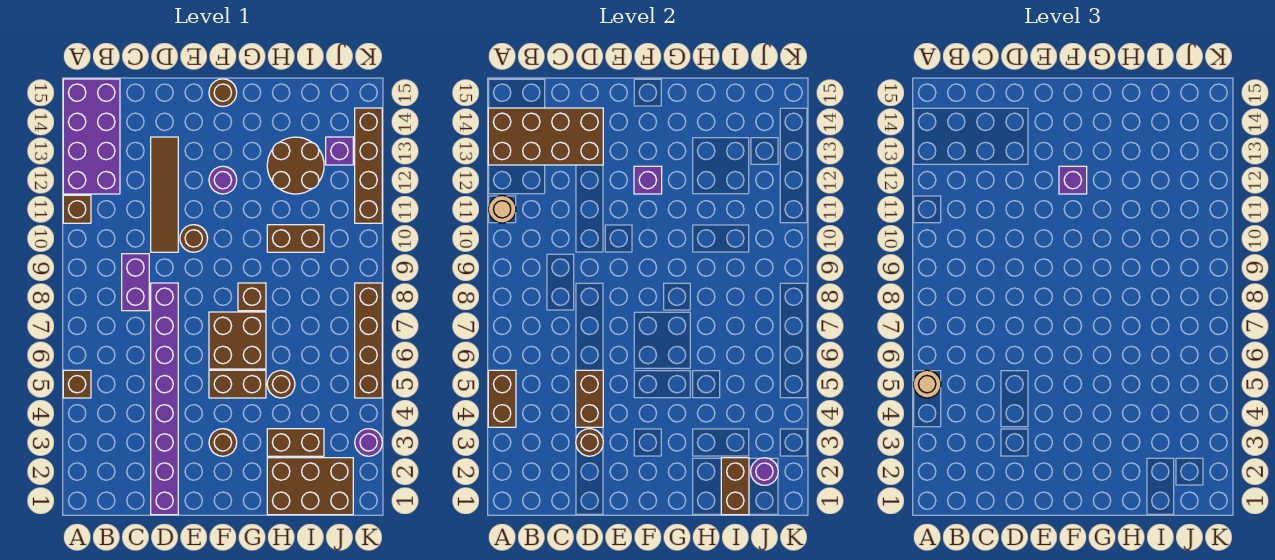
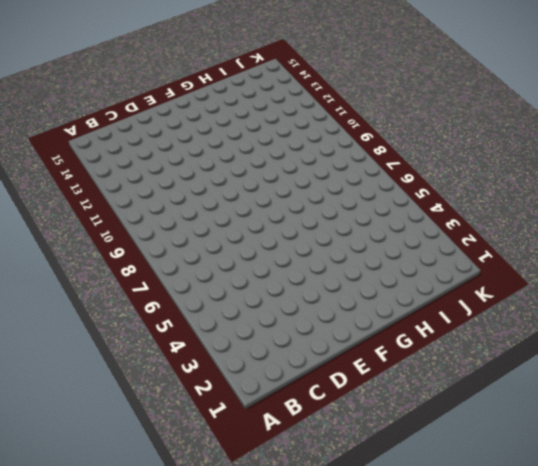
none -> brown brick A5 level 1
none -> brown brick A11 level 1
none -> purple brick A12:B15 level 1
none -> purple brick C8:C9 level 1

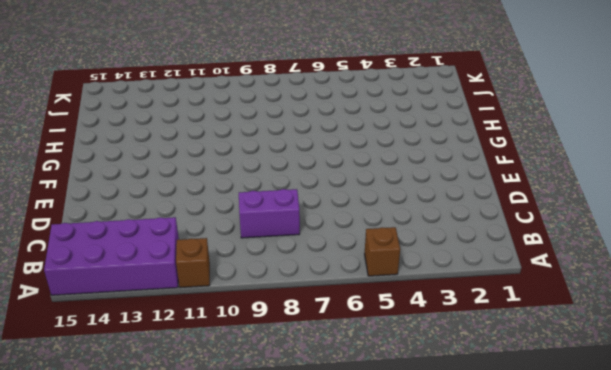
none -> purple brick D1:D8 level 1
none -> brown tile D10:D13 level 1
none -> brown round brick E10 level 1
none -> brown round brick F3 level 1

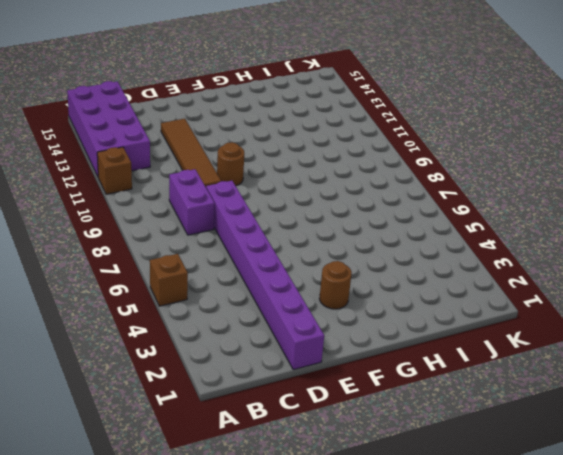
none -> brown brick F5:G5 level 1
none -> brown brick F6:G7 level 1
none -> purple round brick F12 level 1
none -> brown round brick F15 level 1

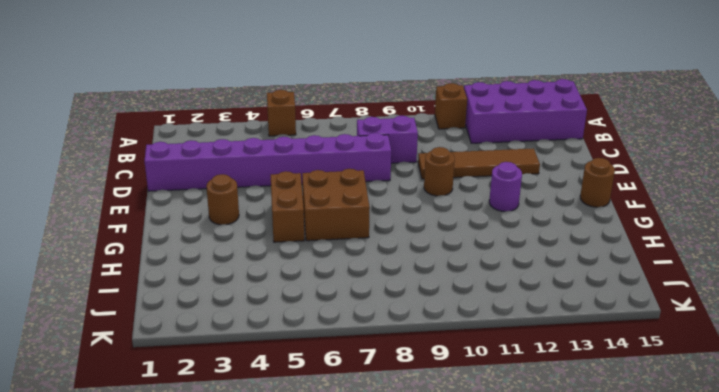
none -> brown brick G8 level 1
none -> brown brick H1:J2 level 1
none -> brown brick H3:I3 level 1
none -> brown round brick H5 level 1

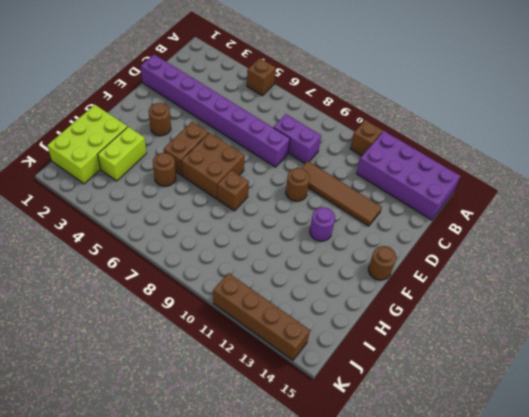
lime brick H1:J2 level 1 -> brown brick H1:J2 level 1
lime brick H3:I3 level 1 -> brown brick H3:I3 level 1
none -> brown brick H10:I10 level 1
none -> brown round brick H12:I13 level 1
none -> purple brick J13 level 1
none -> purple round brick K3 level 1

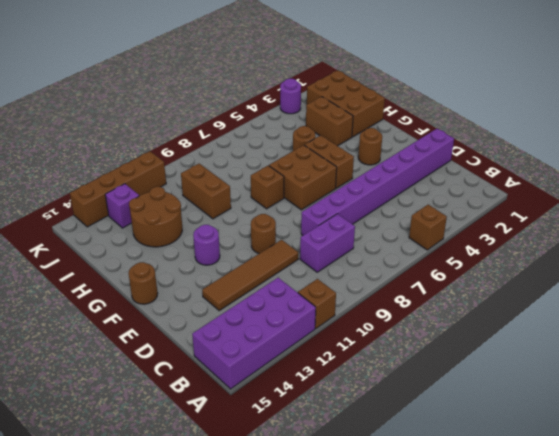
none -> brown brick K5:K8 level 1
none -> brown brick A4:A5 level 2
none -> tan round brick A11 level 2
none -> brown brick A13:D14 level 2

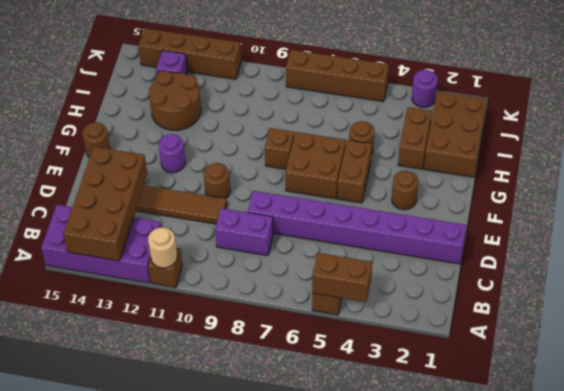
none -> brown brick H10:I10 level 1
none -> brown round brick D3 level 2
none -> brown brick D4:D5 level 2
none -> purple brick F12 level 2

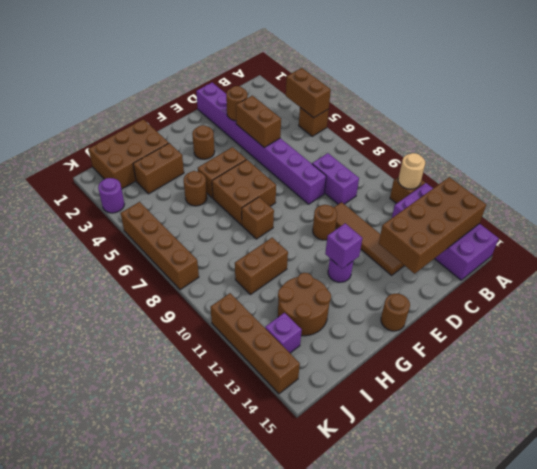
none -> brown brick I1:I2 level 2
none -> purple round brick J2 level 2
none -> tan round brick A5 level 3
none -> purple brick F12 level 3

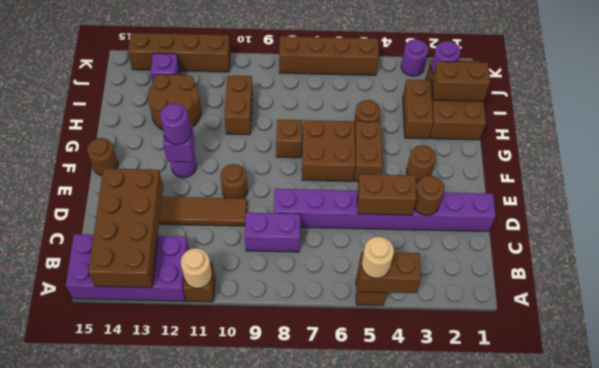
purple round brick F12 level 3 -> purple brick F12 level 3

